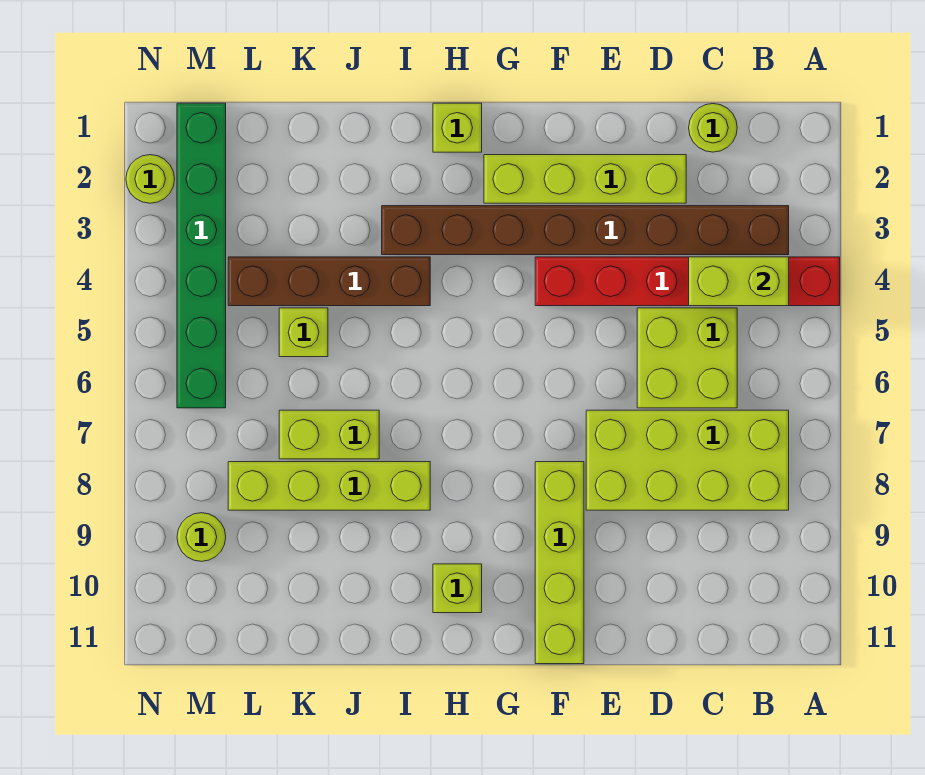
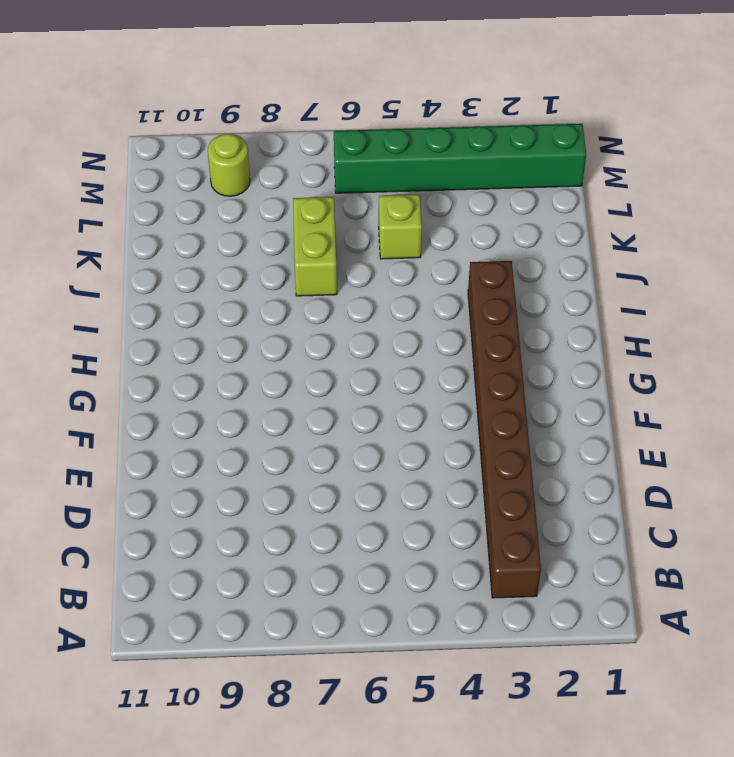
none -> red brick A4:F4 level 1
none -> lime brick B7:E8 level 1
none -> lime round brick C1 level 1

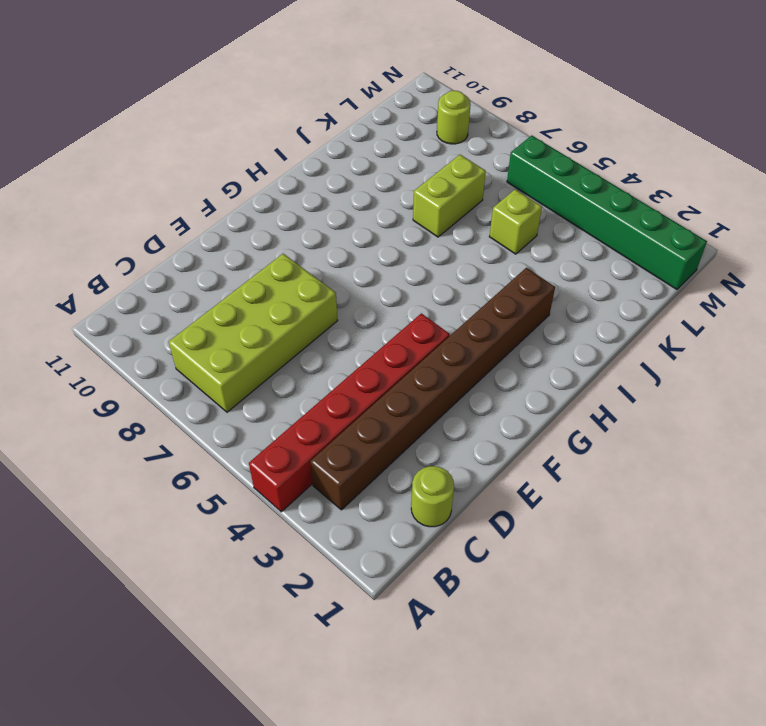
none -> lime brick C5:D6 level 1
none -> lime brick D2:G2 level 1
none -> lime brick F8:F11 level 1

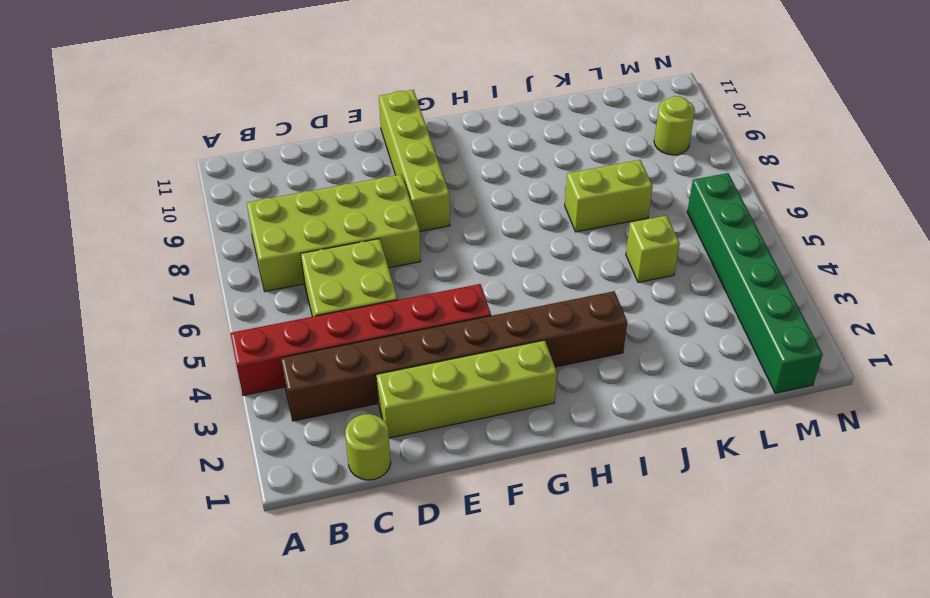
none -> lime brick H1 level 1
none -> lime brick H10 level 1
none -> brown brick I4:L4 level 1

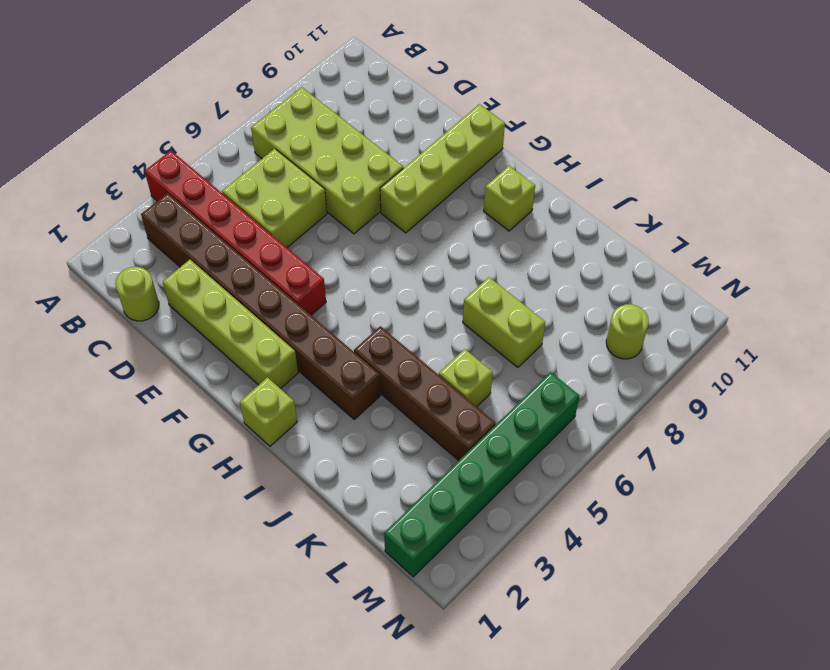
none -> lime brick I8:L8 level 1
none -> lime round brick N2 level 1
none -> lime brick B4:C4 level 2

